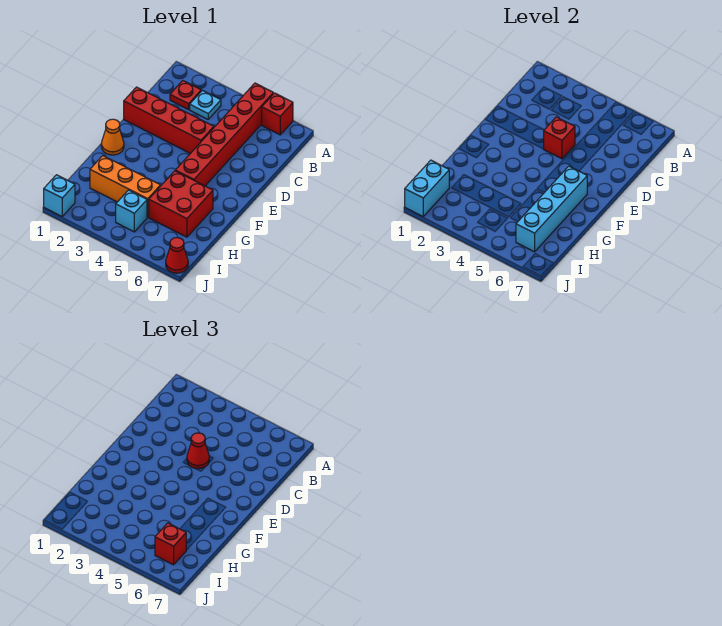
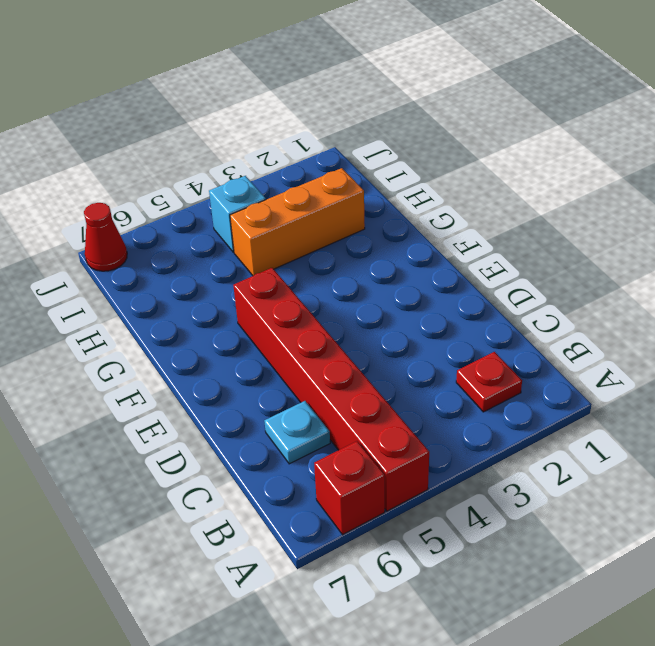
cyan plate C6 level 1 -> cyan plate B3 level 1
none -> red brick D1:D4 level 1
none -> orange cone F1 level 1
none -> red brick G5:H6 level 1

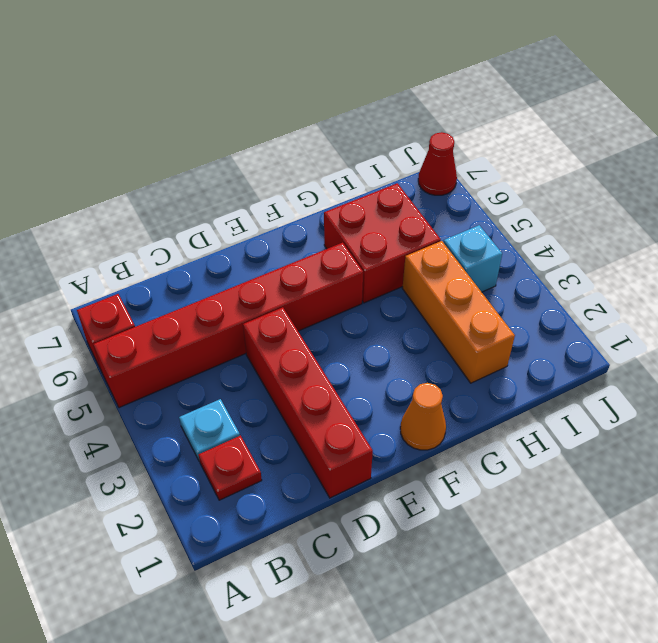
none -> cyan brick J1 level 1
none -> red brick D4 level 2
none -> cyan brick F6:I6 level 2

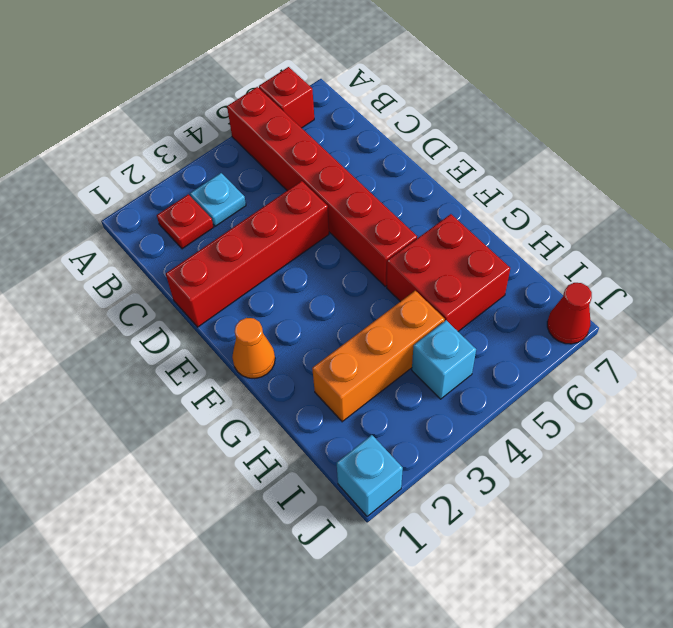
none -> red brick D4 level 2
none -> cyan brick F6:I6 level 2
none -> cyan brick I1:J1 level 2

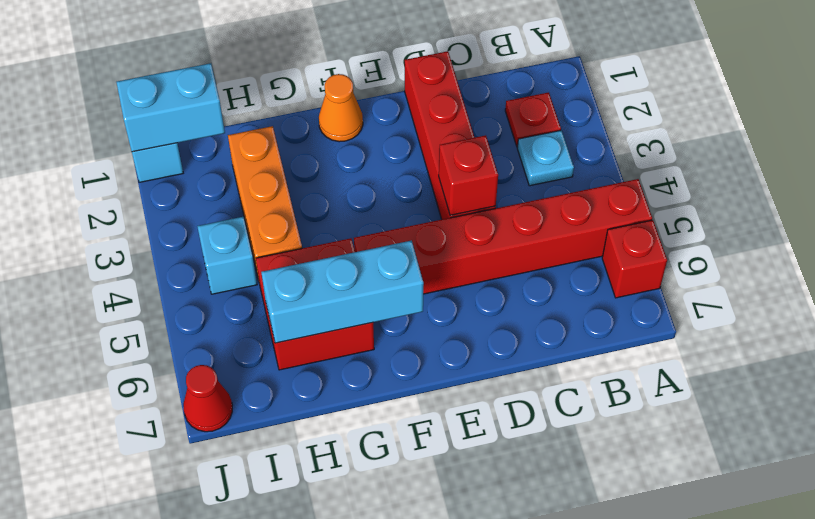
cyan brick F6:H6 level 2 -> cyan brick F6:I6 level 2
none -> red cone D4 level 3
none -> red brick I6 level 3

